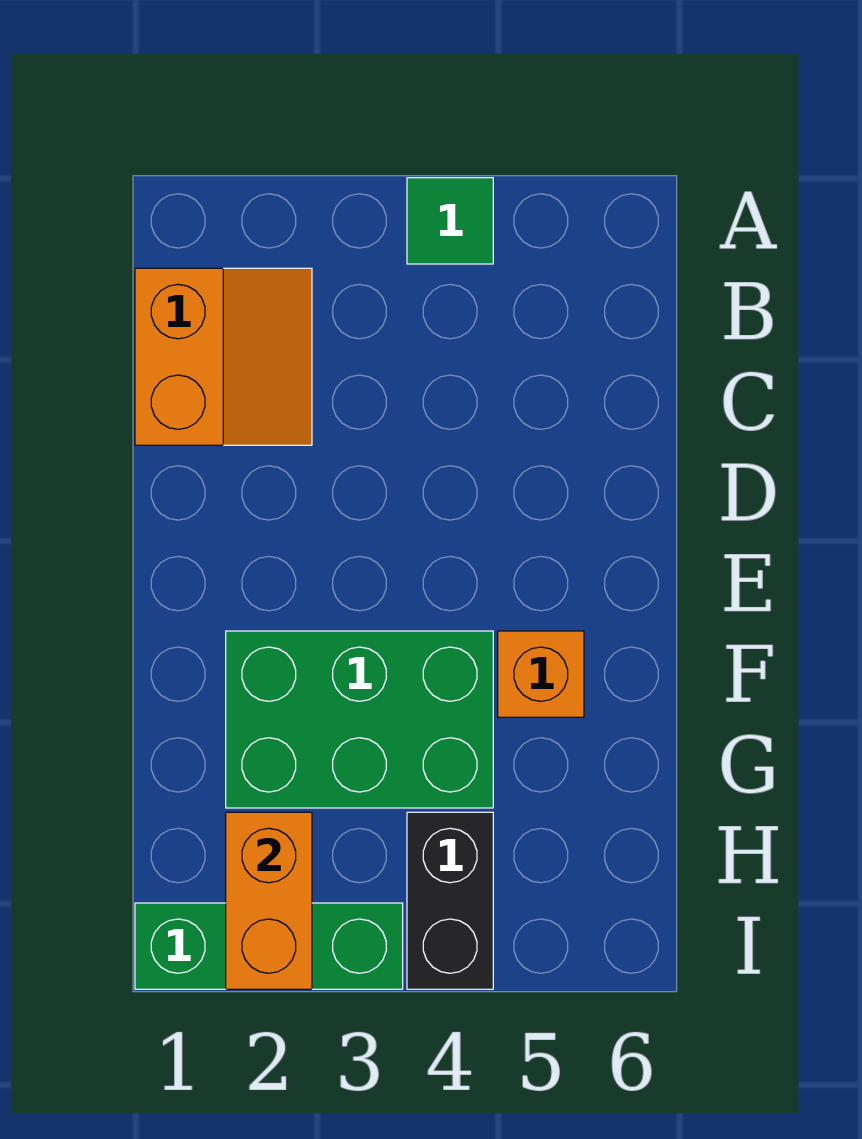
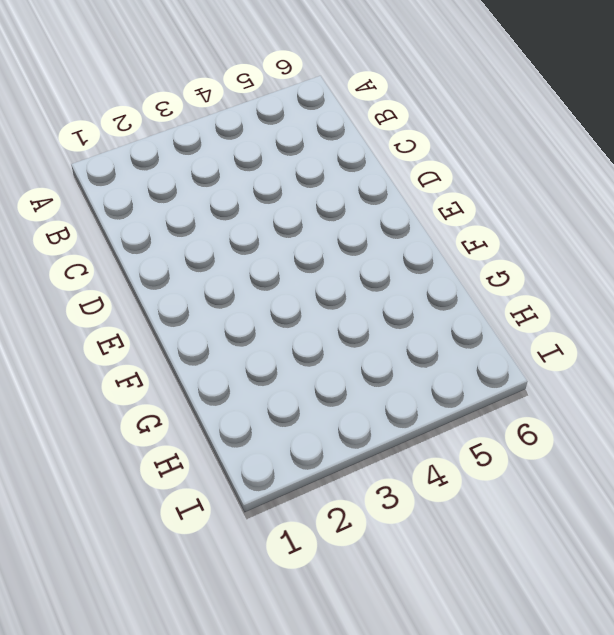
none -> green tile A4 level 1
none -> orange slope B1:C2 level 1 top 1

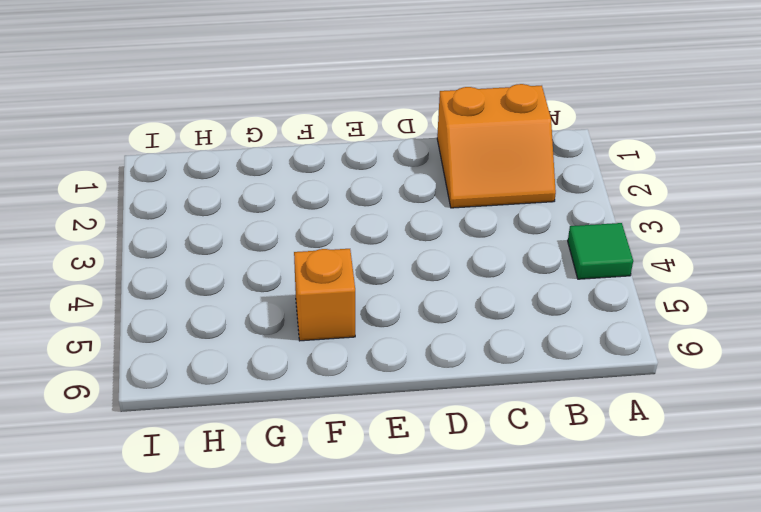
none -> green brick F2:G4 level 1
none -> black brick H4:I4 level 1

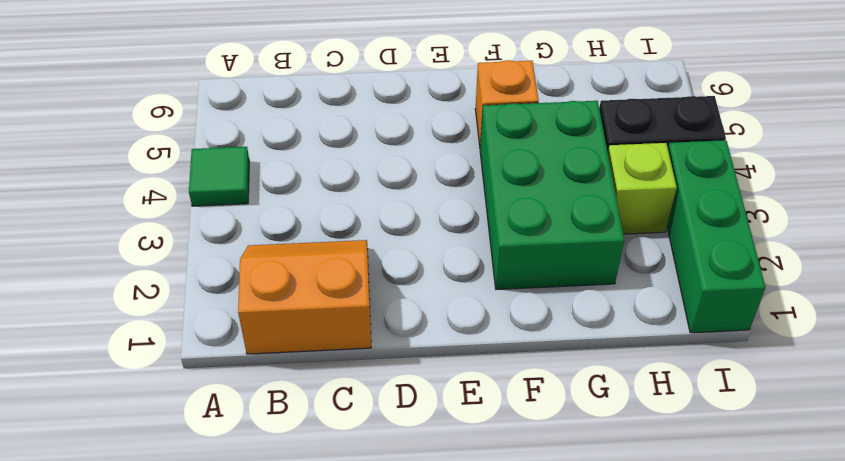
lime brick H3 level 1 -> none
none -> orange brick H2:I2 level 2

